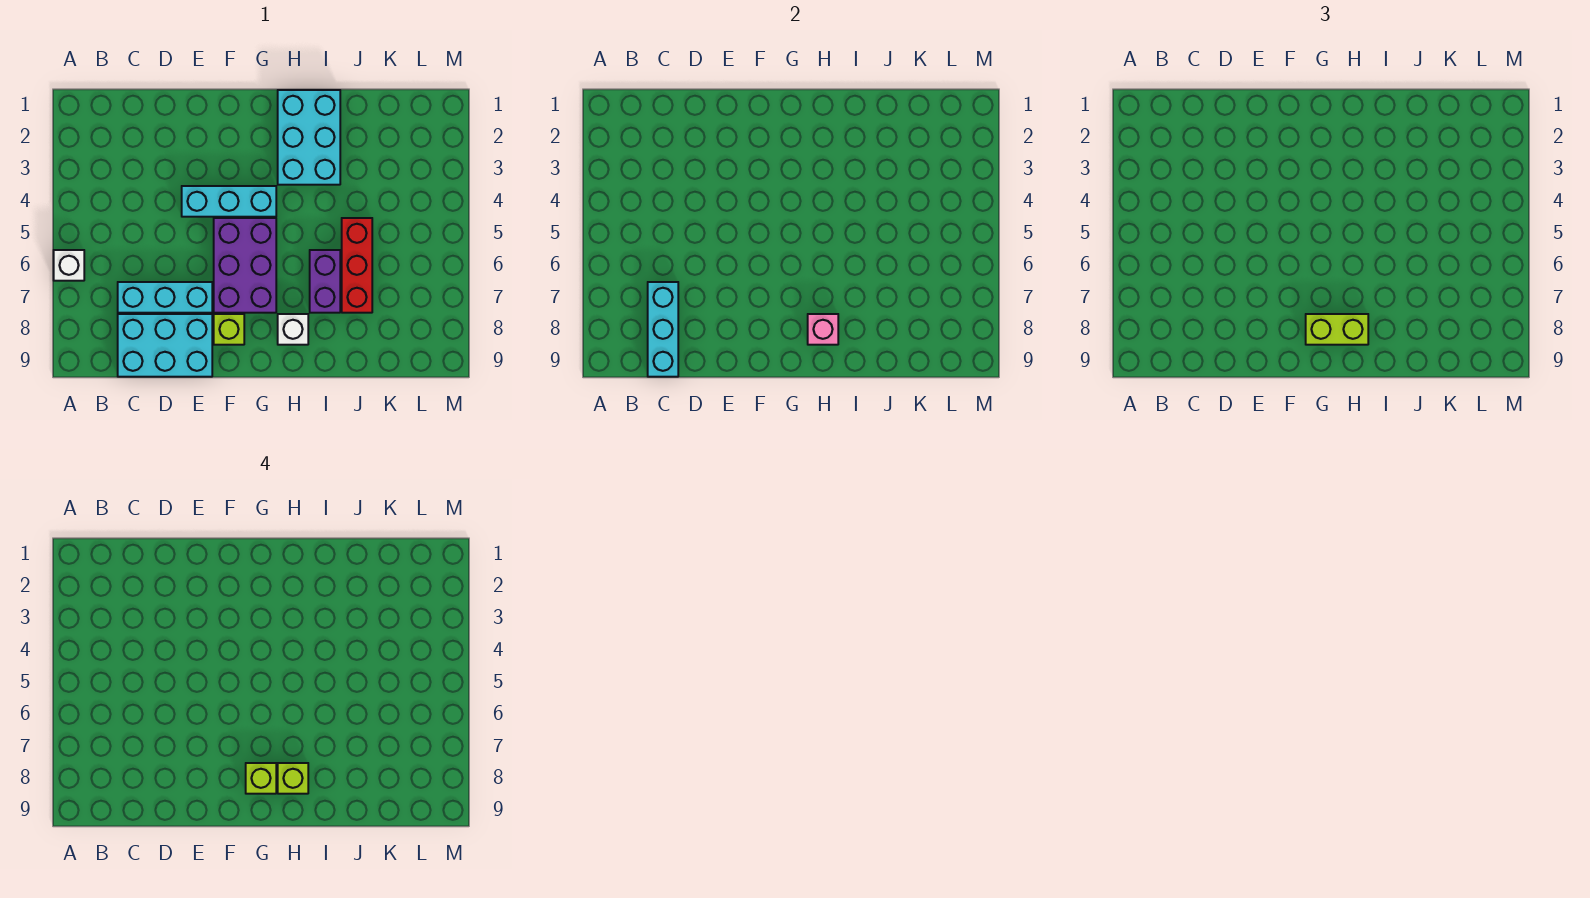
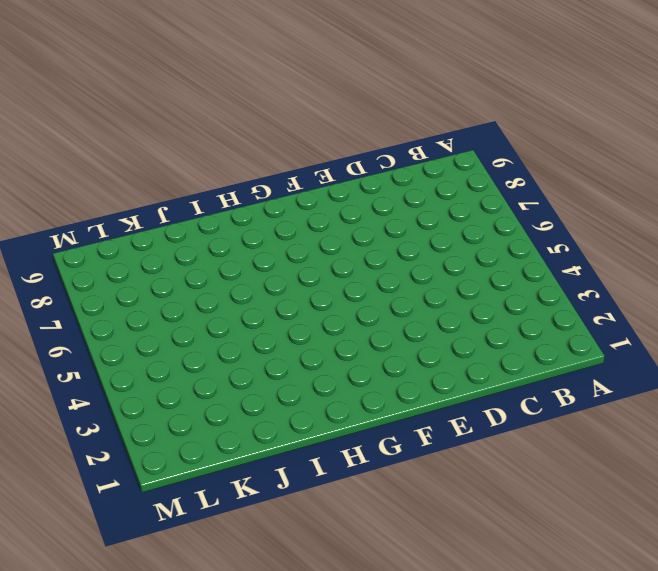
none -> white brick A6 level 1
none -> cyan brick C7:E7 level 1
none -> cyan brick C8:E9 level 1

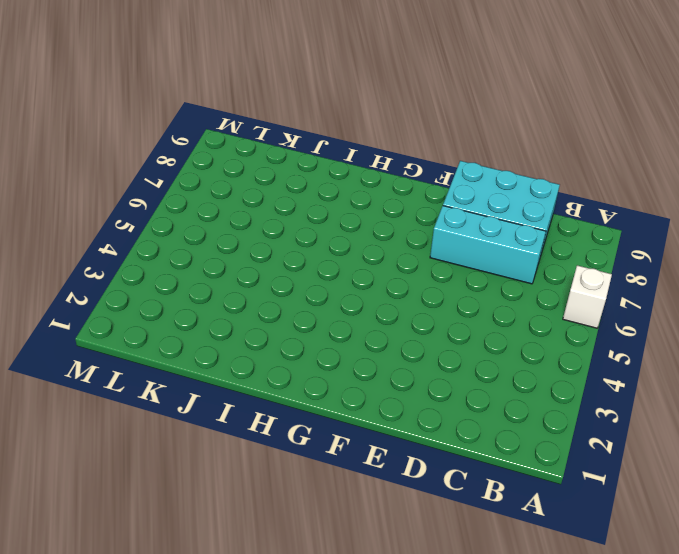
none -> cyan brick E4:G4 level 1
none -> purple brick F5:G7 level 1
none -> lime brick F8 level 1

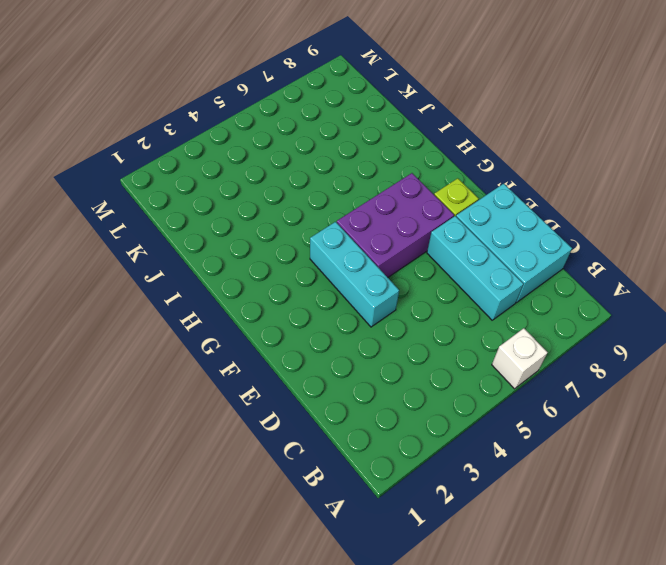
none -> cyan brick H1:I3 level 1
none -> white brick H8 level 1
none -> purple brick I6:I7 level 1

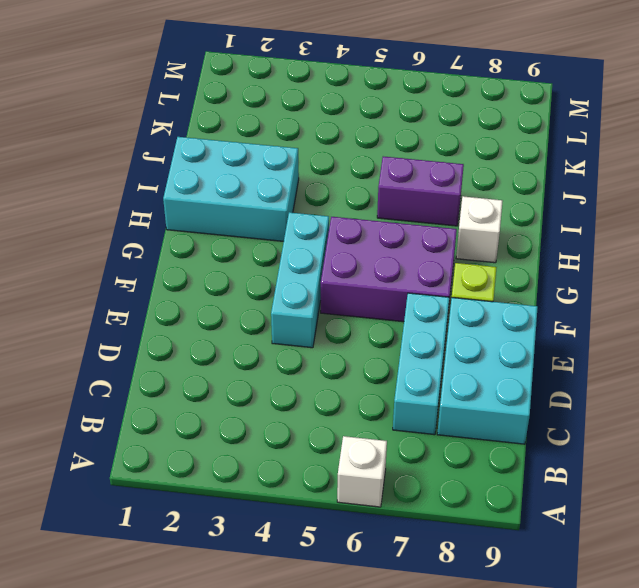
none -> red brick J5:J7 level 1
none -> cyan brick C7:C9 level 2
none -> pink brick H8 level 2

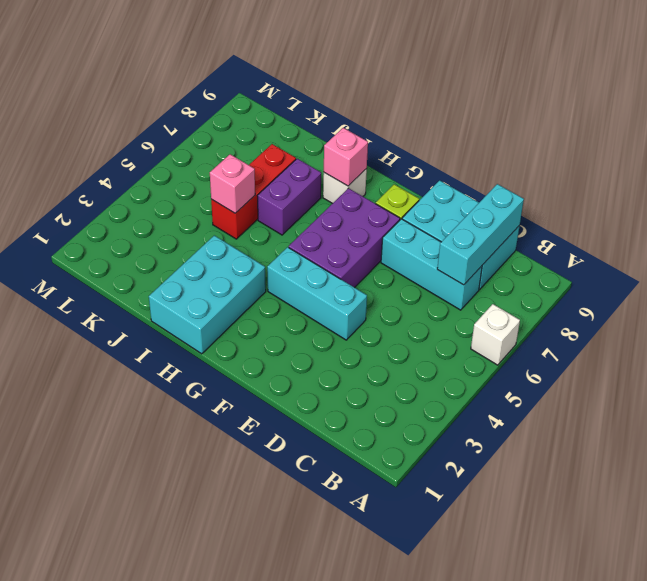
pink brick J5 level 2 -> none
none -> lime brick G8:H8 level 3
none -> lime brick G8 level 4
none -> lime brick H8 level 4

